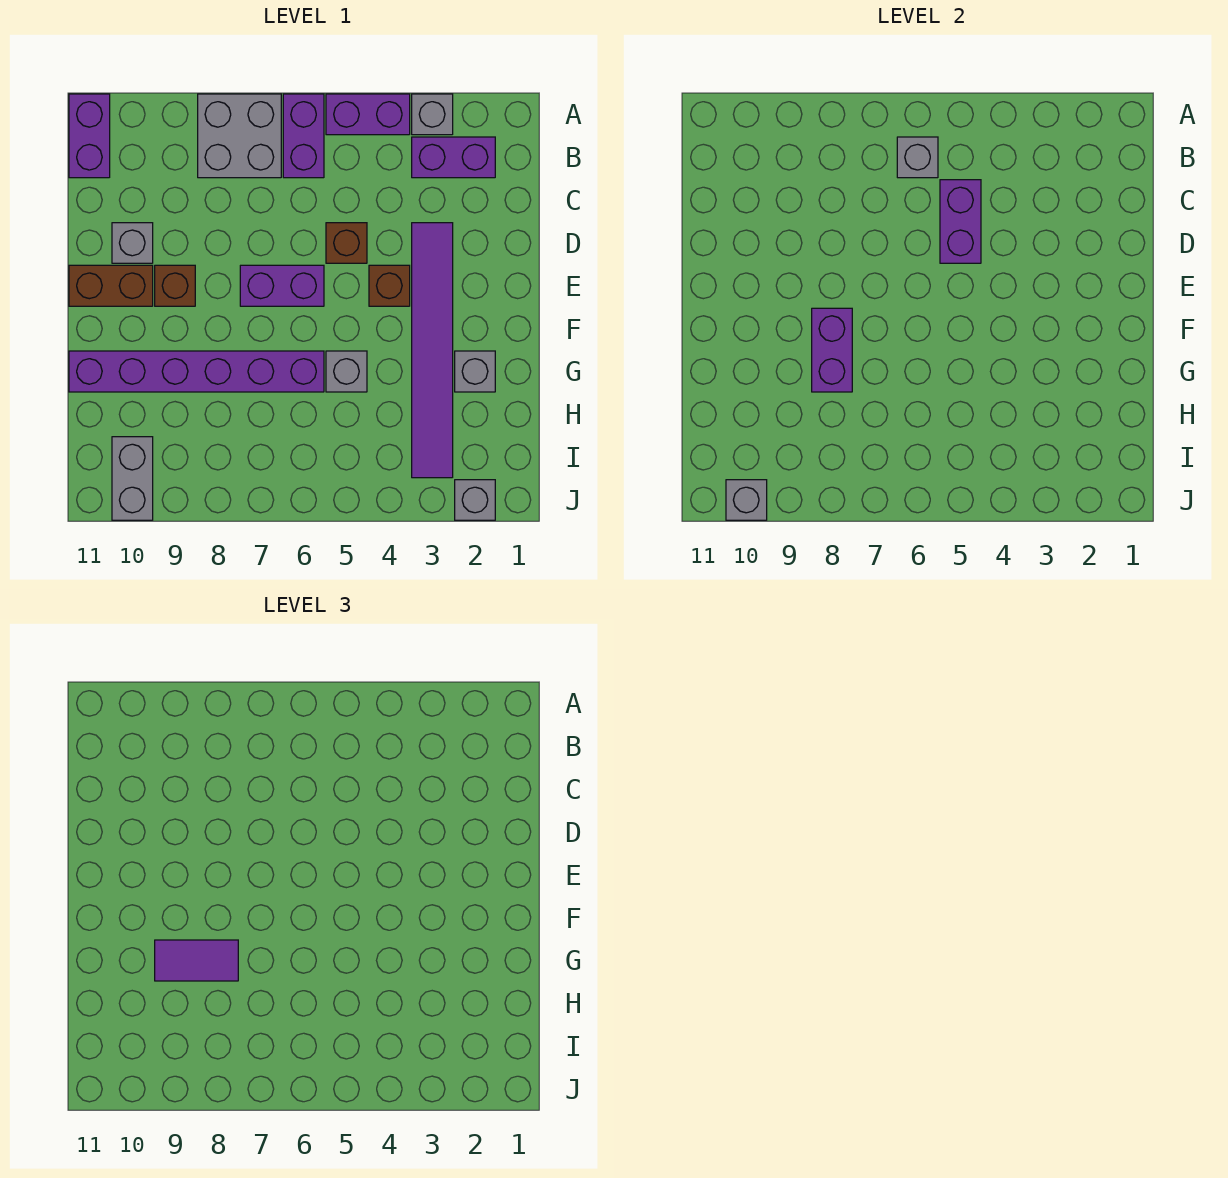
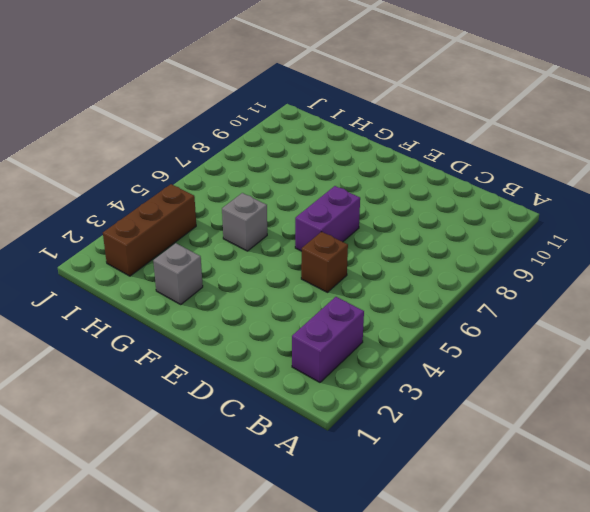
brown brick I2:I4 level 1 -> purple tile D3:I3 level 1
none -> grey brick A3 level 1
none -> purple brick A4:A5 level 1
none -> purple brick A6:B6 level 1

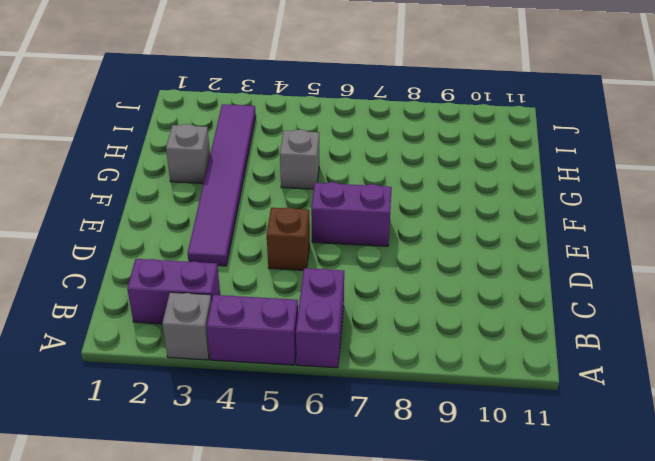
none -> grey brick A7:B8 level 1
none -> purple brick A11:B11 level 1
none -> grey brick D10 level 1

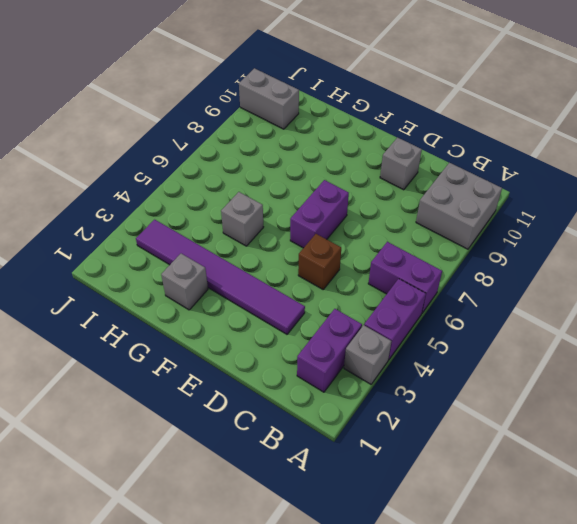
grey brick A9:B10 level 1 -> grey brick A7:B8 level 1
none -> purple brick A11:B11 level 1
none -> brown brick E4 level 1
none -> brown brick E9 level 1

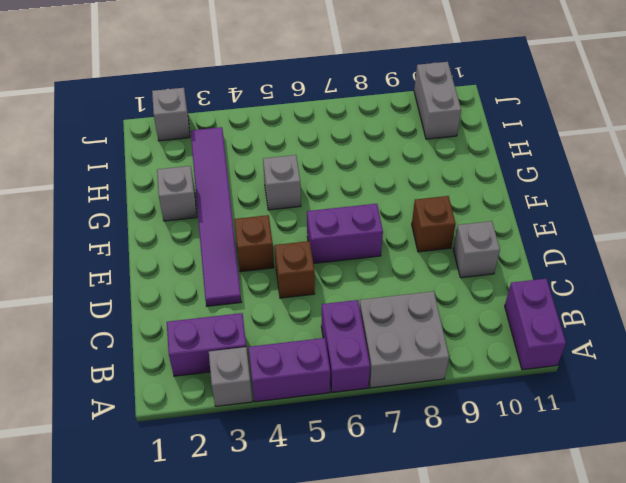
none -> brown brick E10:E11 level 1
none -> purple brick G6:G11 level 1
none -> grey brick B6 level 2

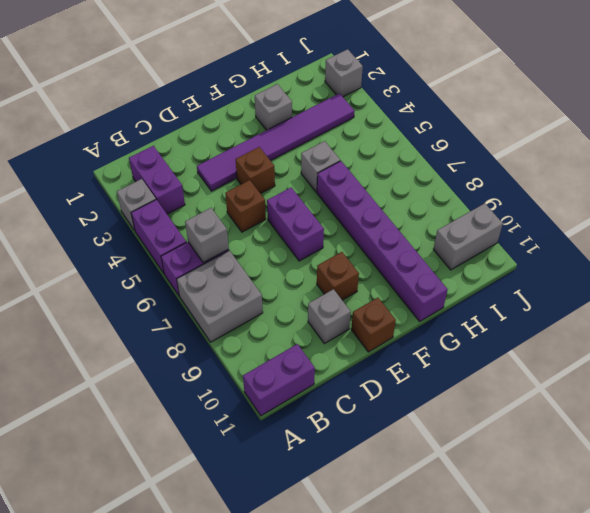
brown brick E11 level 1 -> brown brick E10:E11 level 1
none -> purple brick C5:D5 level 2
none -> purple brick F8:G8 level 2
none -> grey brick J10 level 2

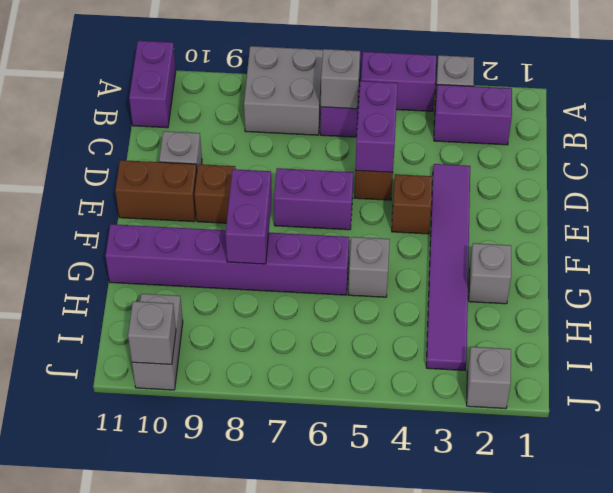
none -> purple tile G8:G9 level 3

